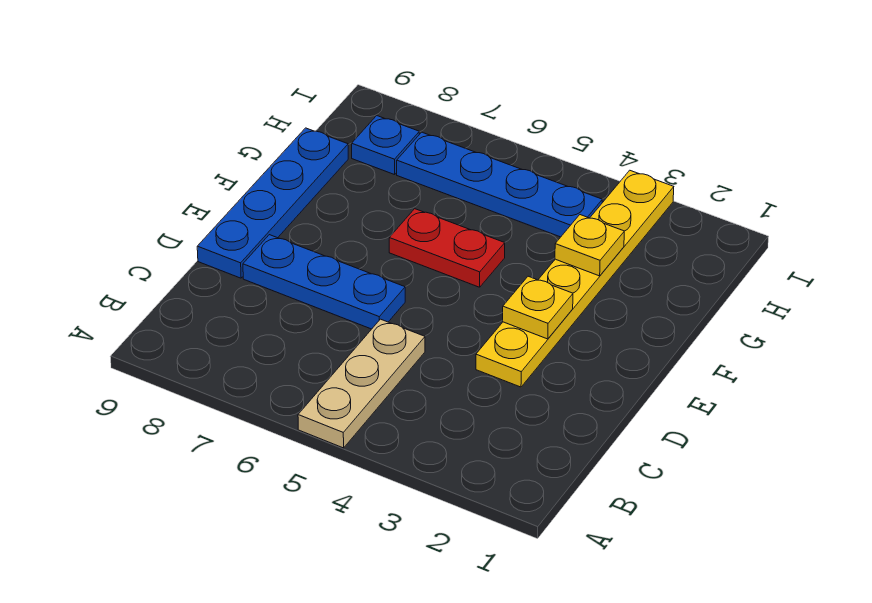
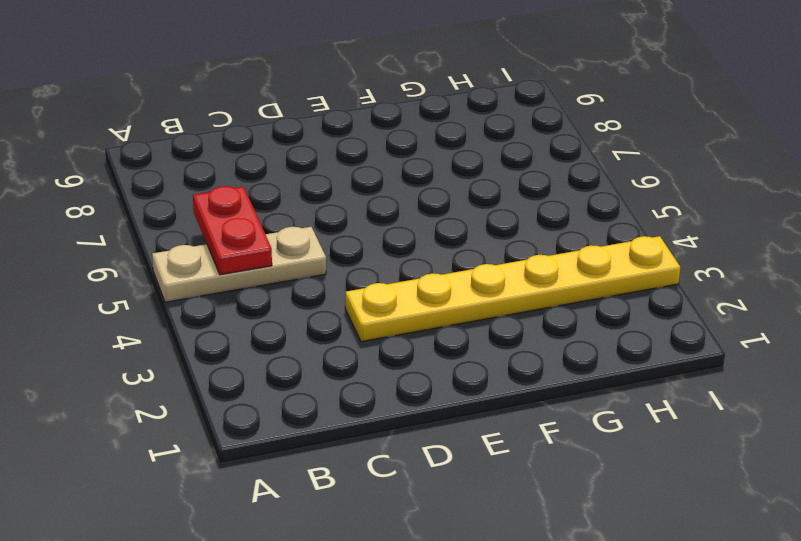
red plate B5:B6 level 2 -> red plate F5:F6 level 1
none -> blue plate D6:D8 level 1
none -> blue plate D9:G9 level 1

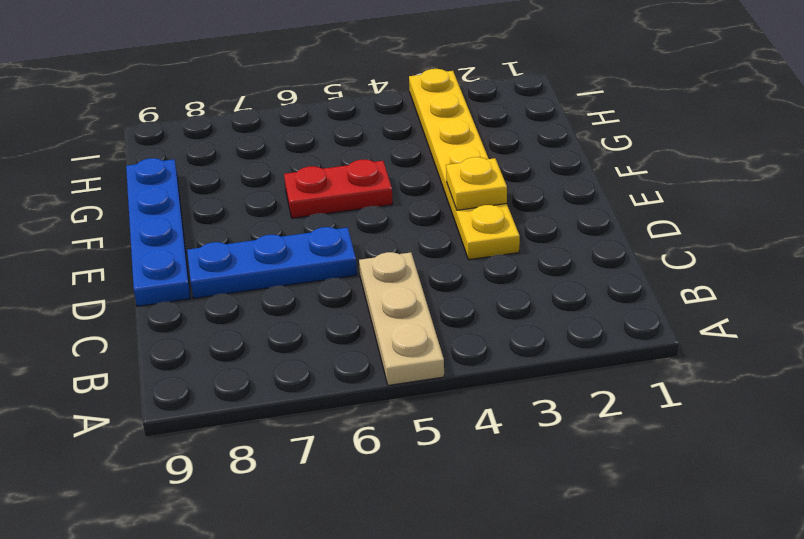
none -> blue plate H4:H7 level 1
none -> blue plate H8 level 1

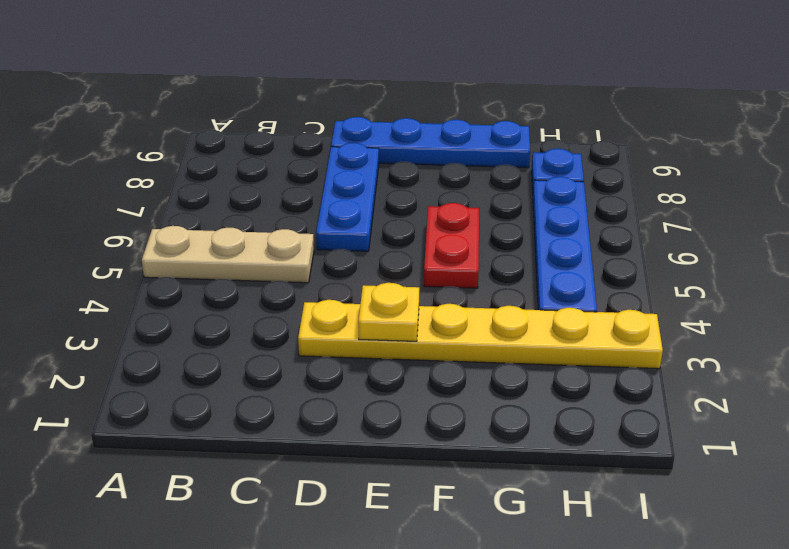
none -> yellow plate G3 level 2

